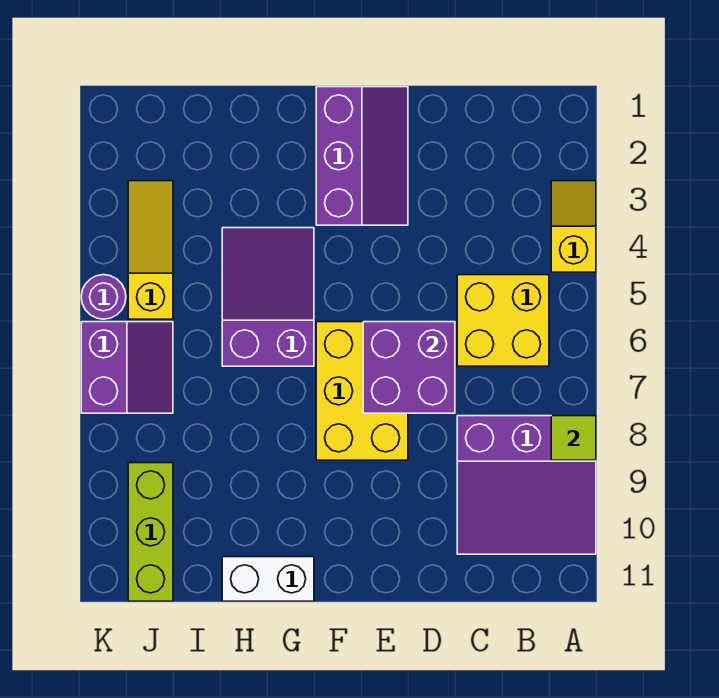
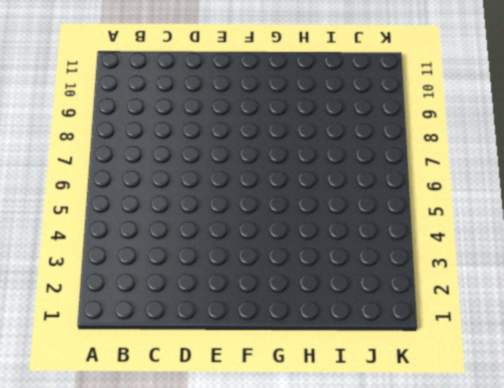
none -> yellow slope A3:A4 level 1 top 4
none -> purple slope A8:C10 level 1 top 8
none -> yellow brick B5:C6 level 1

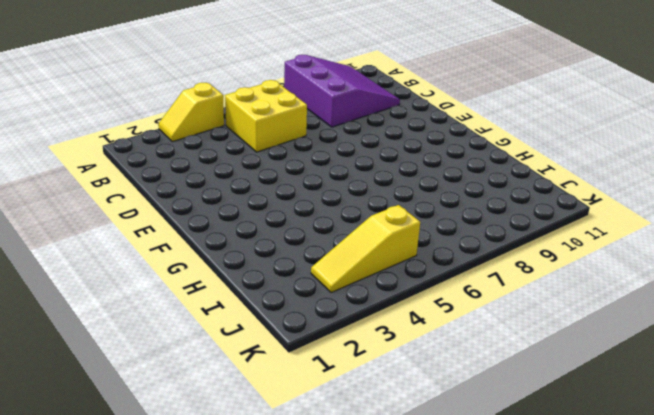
none -> purple slope E1:F3 level 1 top F
none -> yellow brick E6:F8 level 1
none -> purple slope G4:H6 level 1 top 6

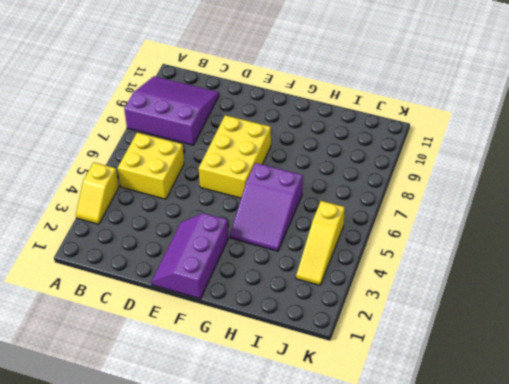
none -> white brick G11:H11 level 1
none -> purple slope J6:K7 level 1 top K
none -> lime brick J9:J11 level 1

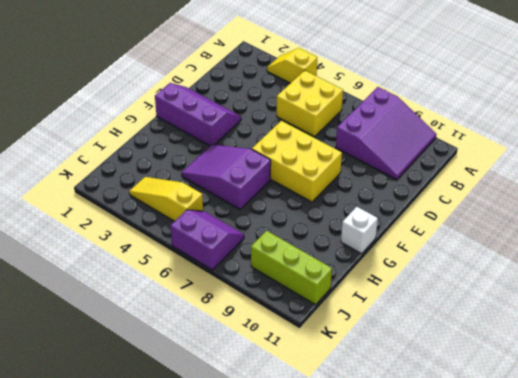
white brick G11 level 1 -> white brick G11:H11 level 1
none -> purple round brick K5 level 1
none -> lime tile A8 level 2
none -> purple brick D6:E7 level 2

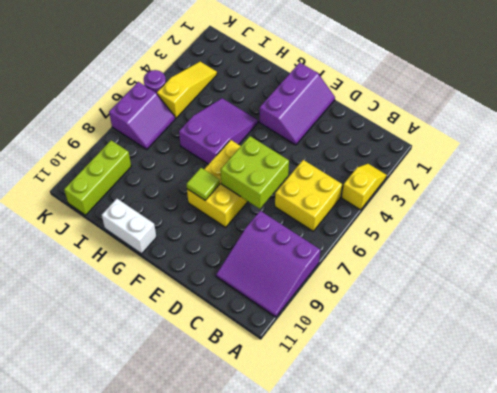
lime brick D6:E7 level 2 -> purple brick D6:E7 level 2
lime tile F8 level 2 -> lime tile A8 level 2

